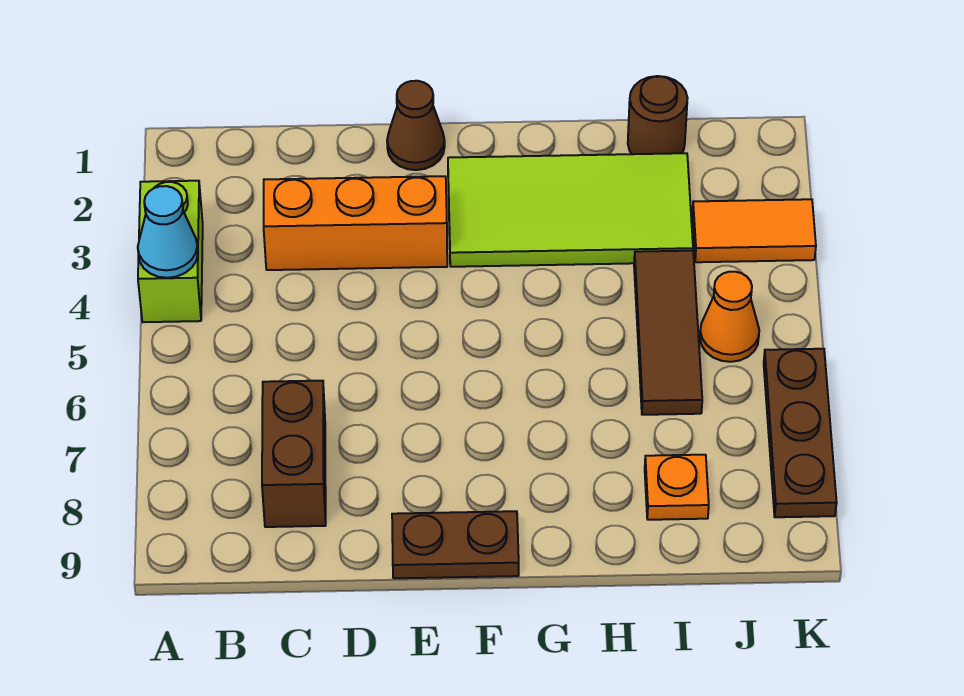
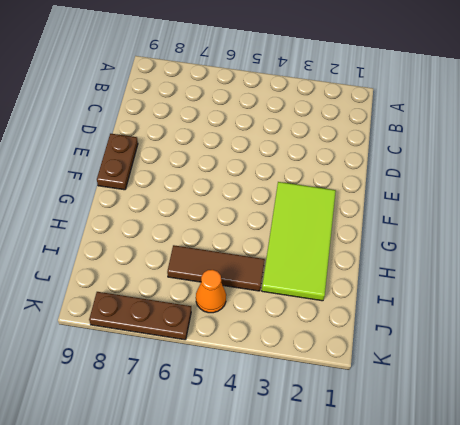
none -> lime brick A3:A4 level 1
none -> orange brick C3:E3 level 1
none -> brown brick C7:C8 level 1

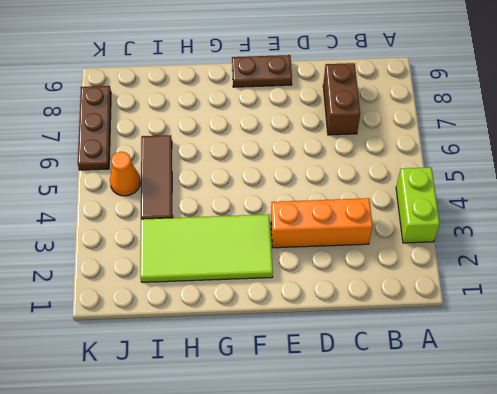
none -> brown cone E1 level 1
none -> brown round brick I1 level 1
none -> orange plate I8 level 1

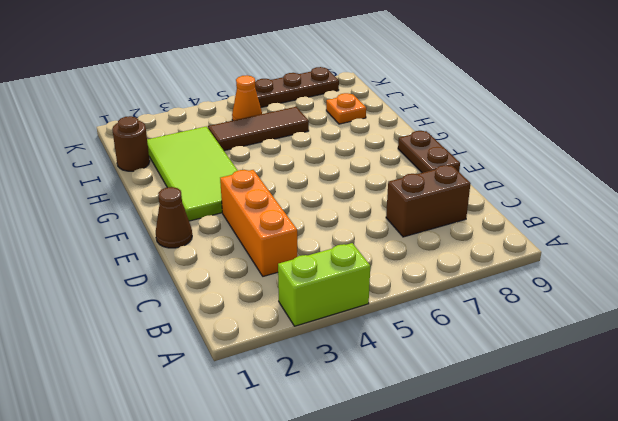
none -> orange tile J3:K3 level 1
none -> cyan cone A4 level 2

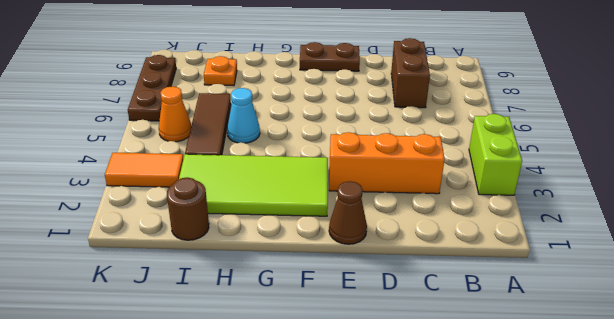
cyan cone H5 level 1 -> cyan cone A4 level 2

